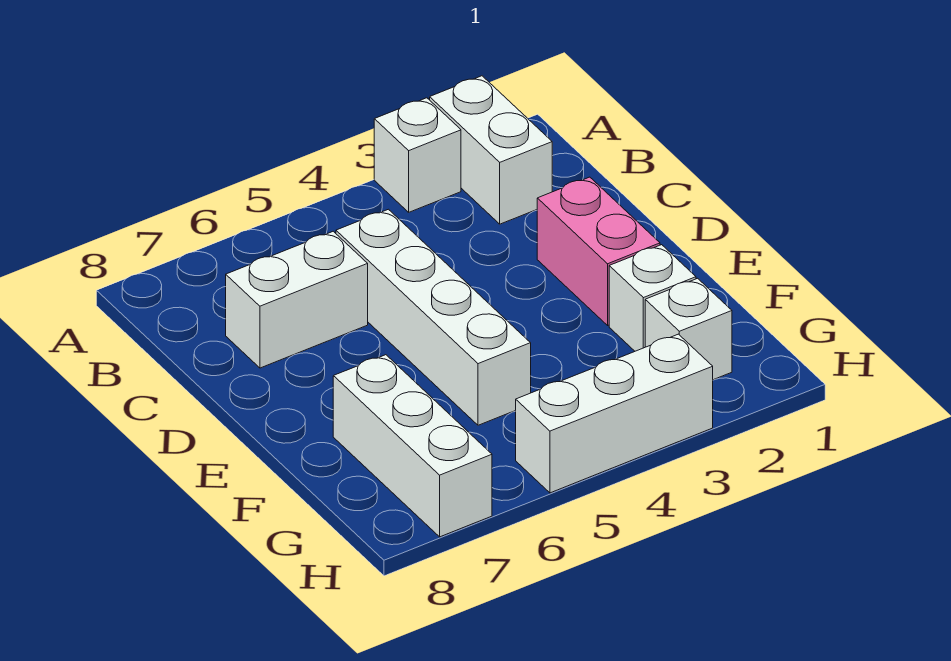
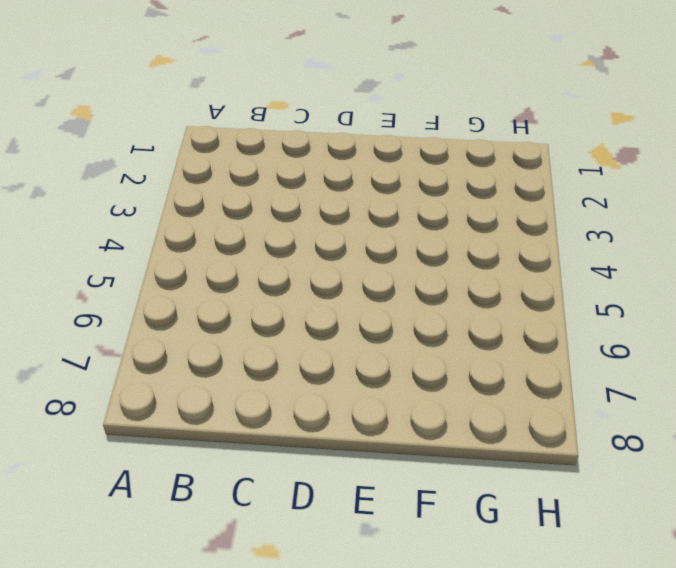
none -> white brick A2:B2 level 1
none -> white brick A3 level 1

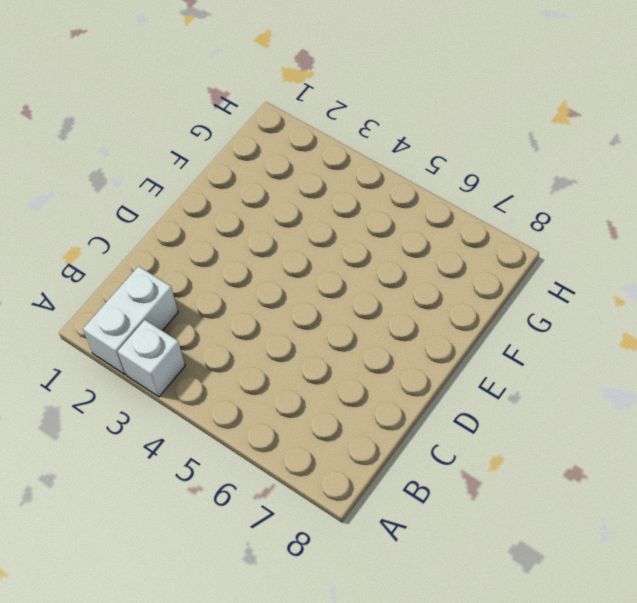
none -> white brick C5:F5 level 1
none -> white brick C6:C7 level 1

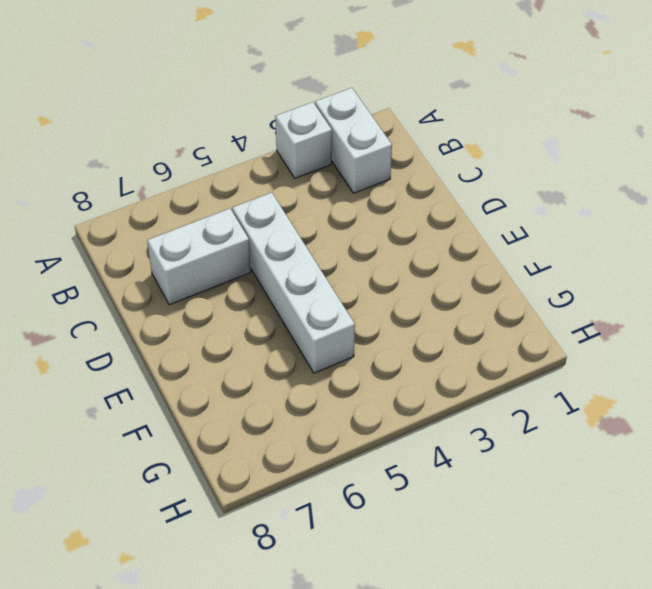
none -> pink brick D2:E2 level 1
none -> white brick F2 level 1

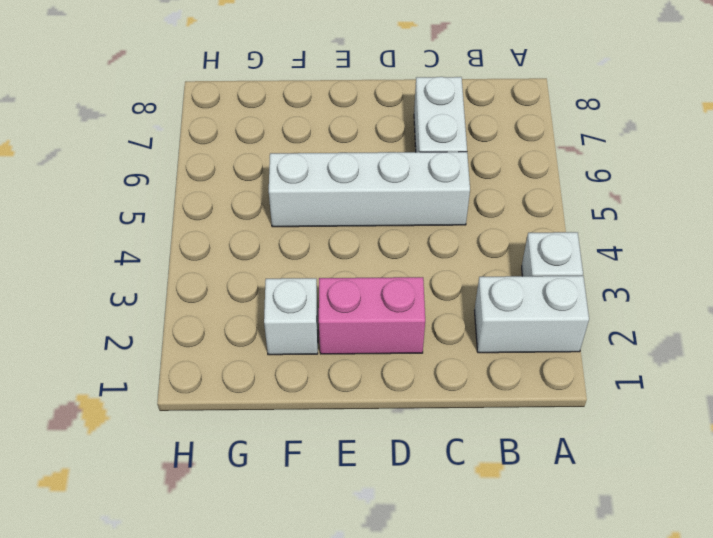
none -> white brick F7:H7 level 1
none -> white brick G2 level 1

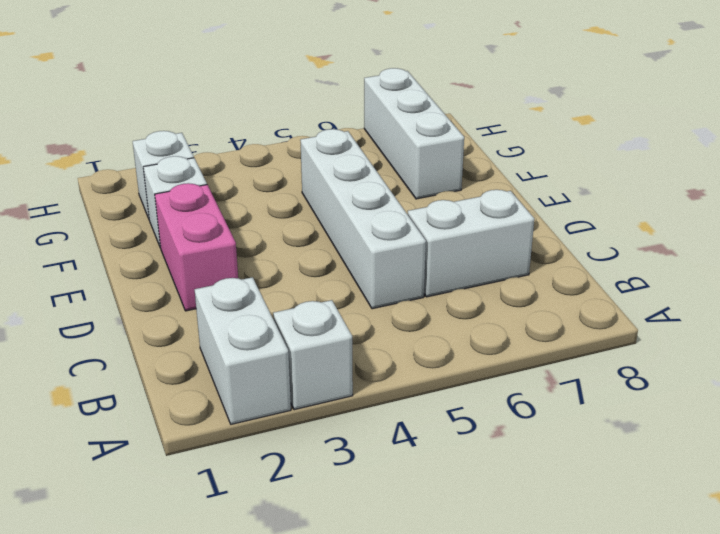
none -> white brick H3:H5 level 1

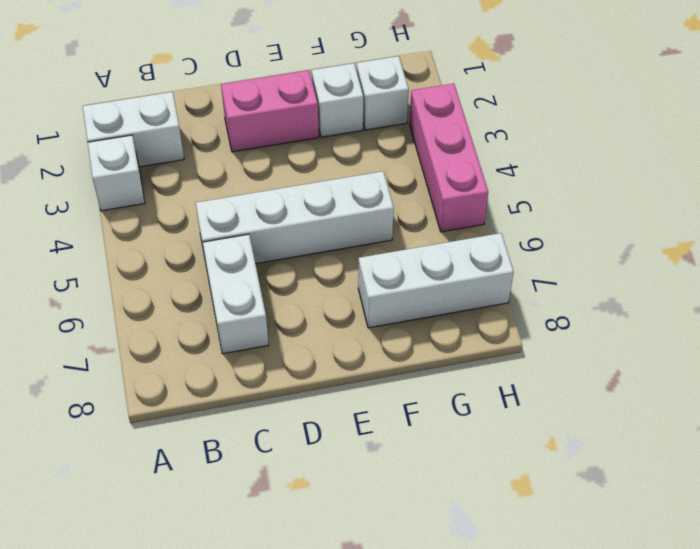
pink brick H3:H5 level 1 -> white brick H3:H5 level 1

